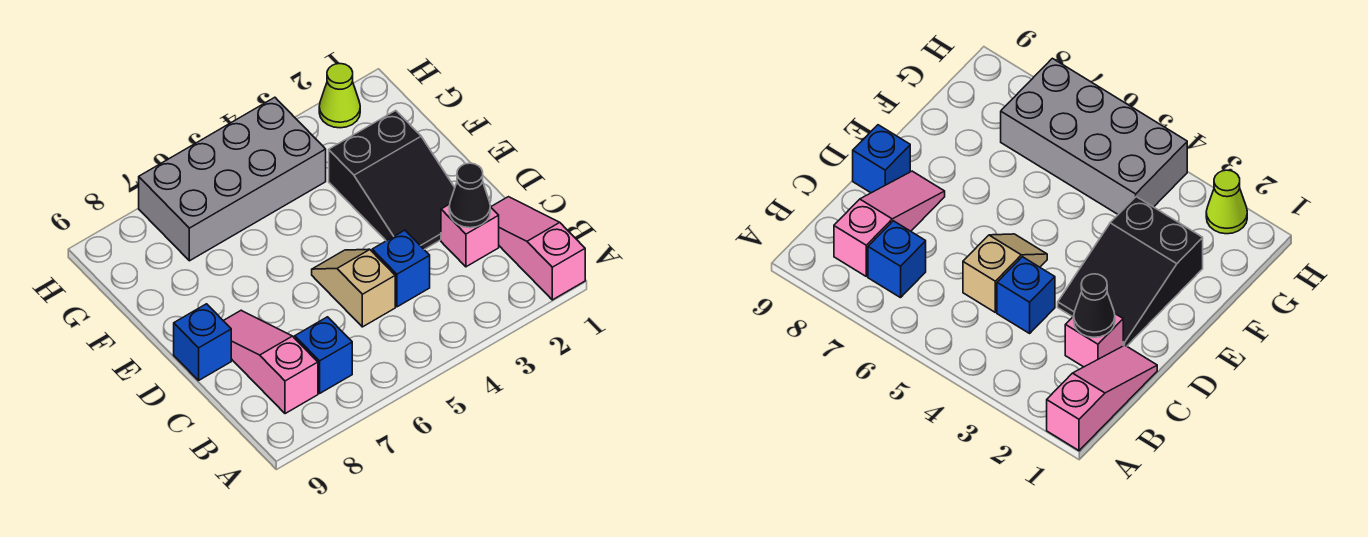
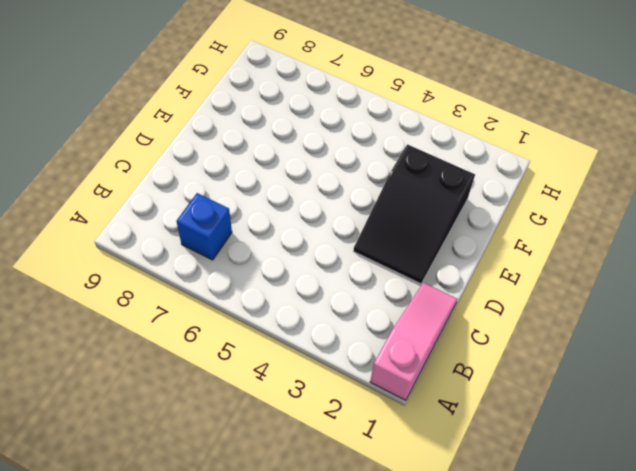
none -> pink slope B8:D8 level 1 top B
none -> pink brick C2 level 1

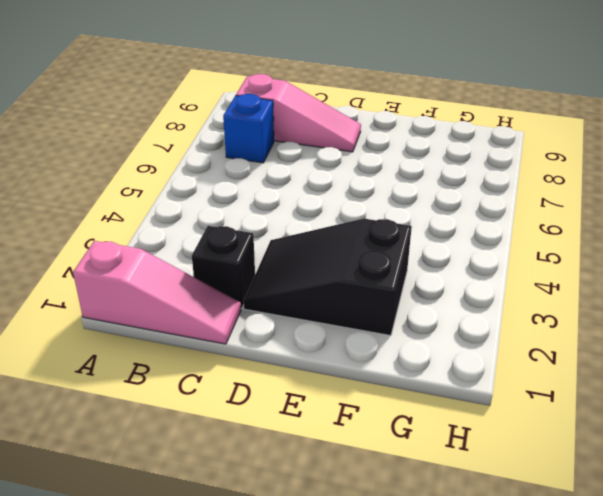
black brick C2 level 1 -> pink brick C2 level 1
none -> blue brick C4 level 1
none -> tan slope C5:D5 level 1 top C

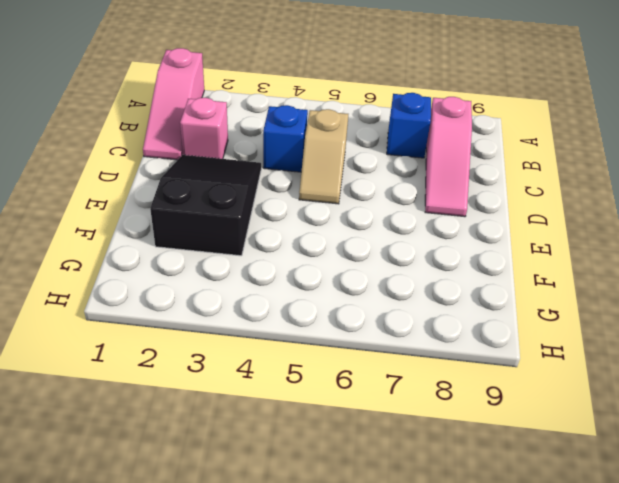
none -> blue brick D9 level 1
none -> grey brick G4:H7 level 1

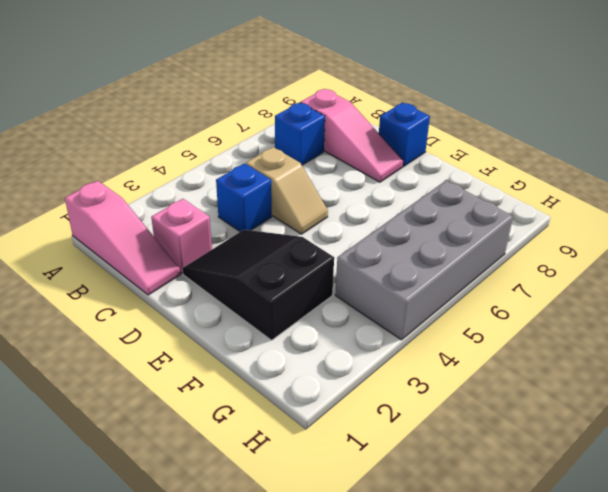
none -> lime cone H2 level 1
none -> black cone C2 level 2

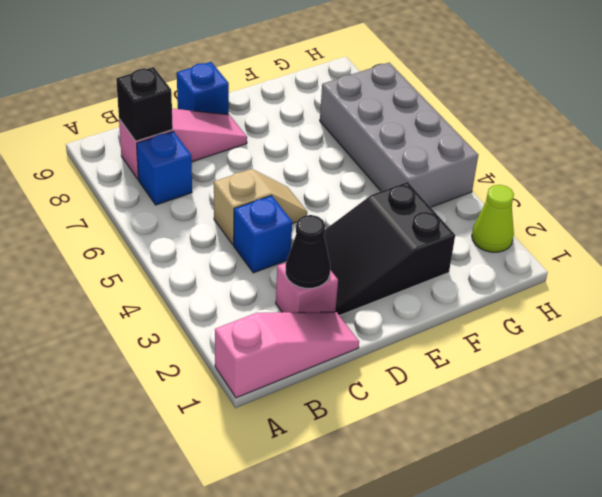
black brick B8 level 2 -> none

